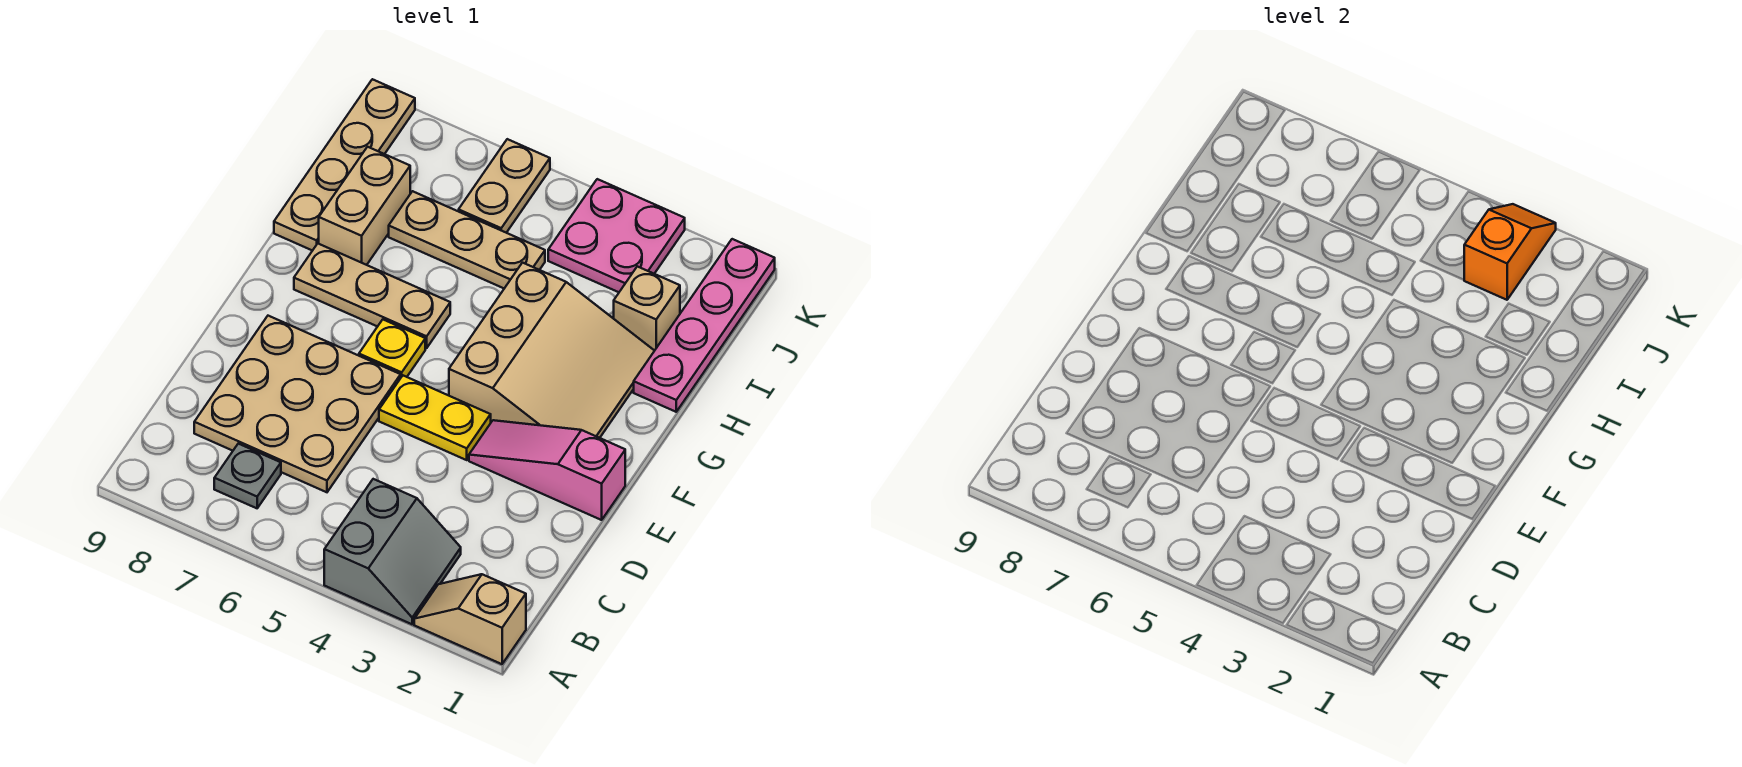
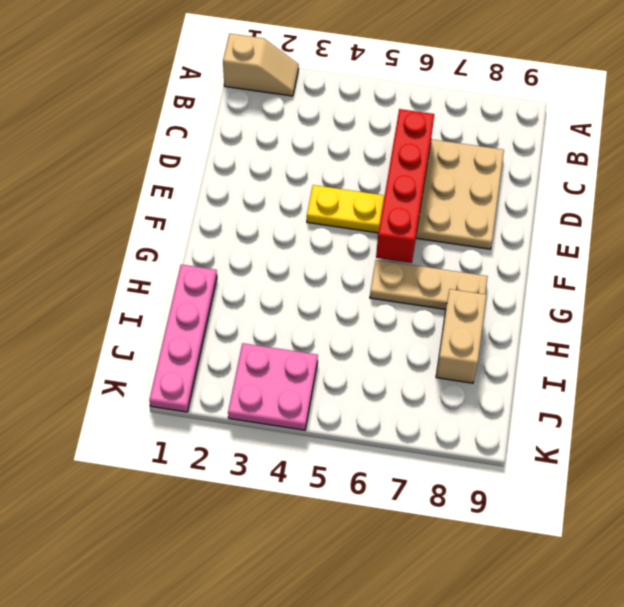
red brick C6:F6 level 2 -> none
none -> grey slope A3:B4 level 1 top 4
none -> grey plate B7 level 1
none -> pink slope E1:E3 level 1 top 1

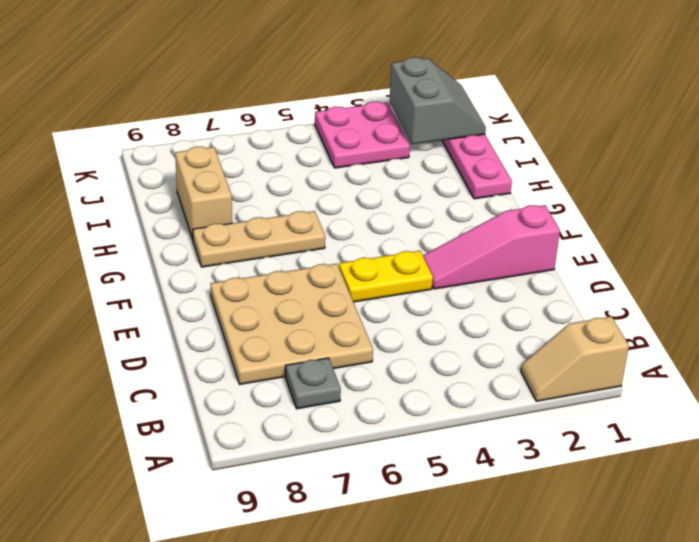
grey slope J1:K2 level 2 top 2 -> grey slope A3:B4 level 1 top 4
none -> tan slope F2:H4 level 1 top 4
none -> yellow plate F6 level 1
none -> tan plate H9:K9 level 1

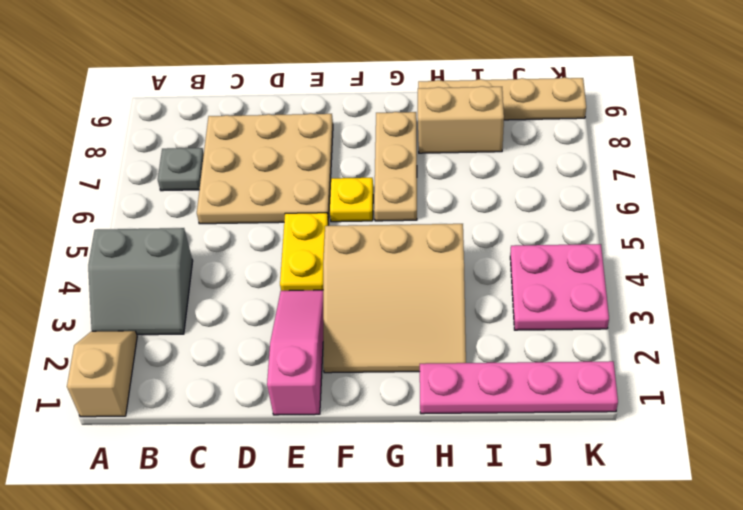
none -> tan brick I2 level 1
none -> tan plate I5:I7 level 1
none -> tan plate J6:K6 level 1

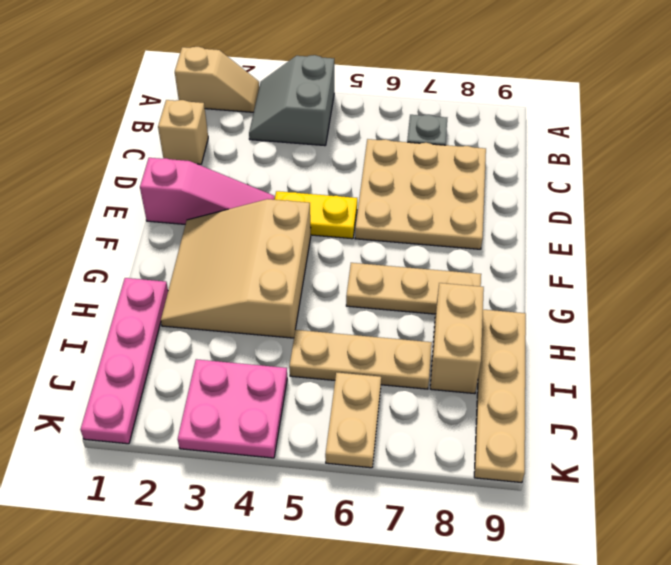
tan brick C1 level 1 -> tan brick I2 level 1
none -> yellow plate F6 level 1
none -> orange slope J3:K3 level 2 top J

